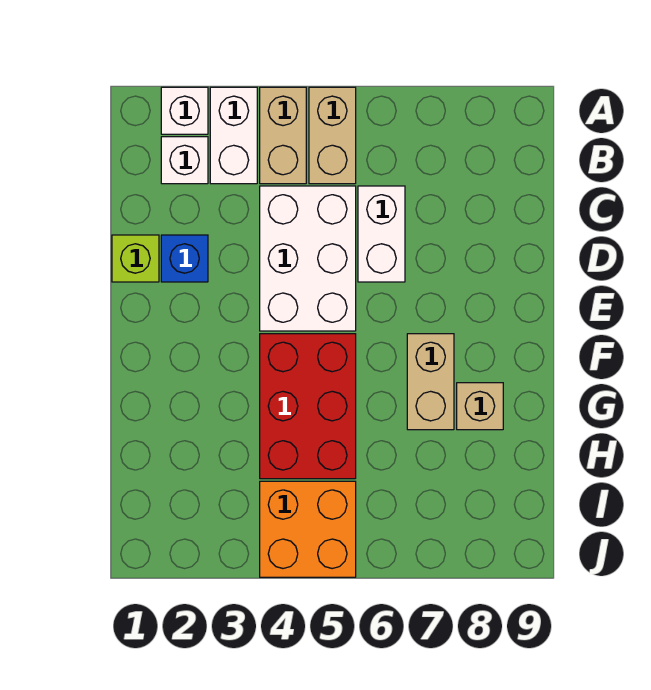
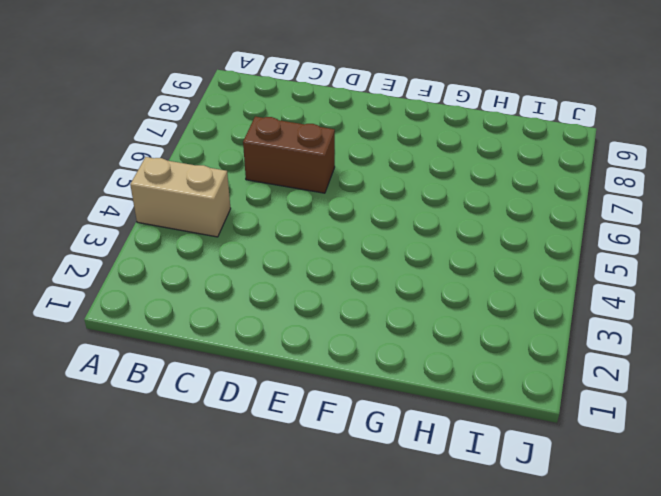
brown brick C6:D6 level 1 -> white brick C6:D6 level 1
none -> white brick A2 level 1
none -> white brick A3:B3 level 1
none -> tan brick A5:B5 level 1

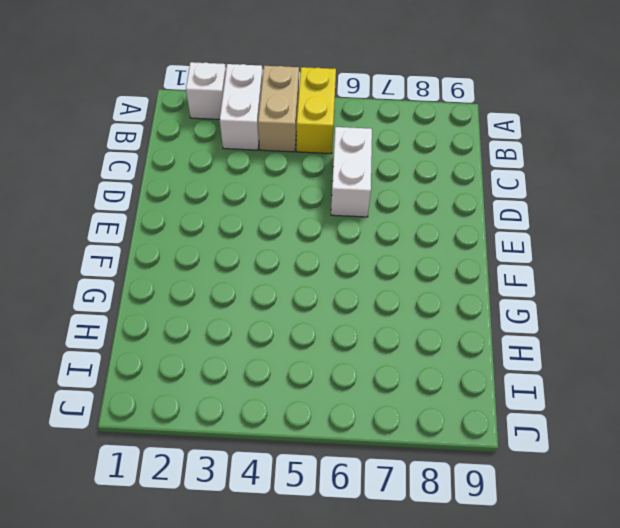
yellow brick A5:B5 level 1 -> tan brick A5:B5 level 1
none -> white brick B2 level 1
none -> white brick C4:E5 level 1
none -> lime brick D1 level 1

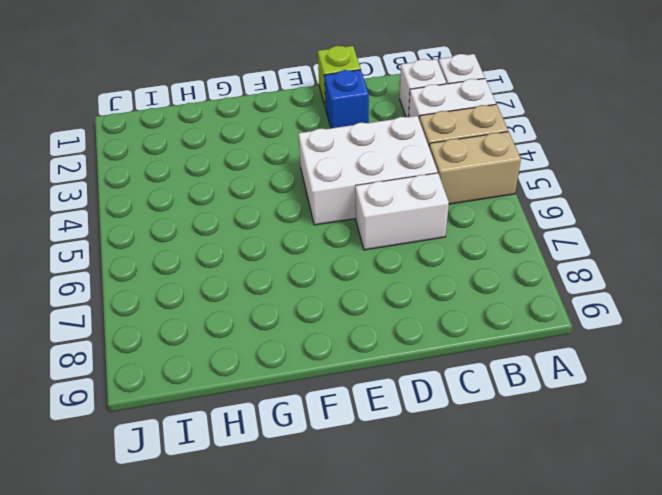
none -> red brick F4:H5 level 1
none -> tan brick F7:G7 level 1
none -> tan brick G8 level 1

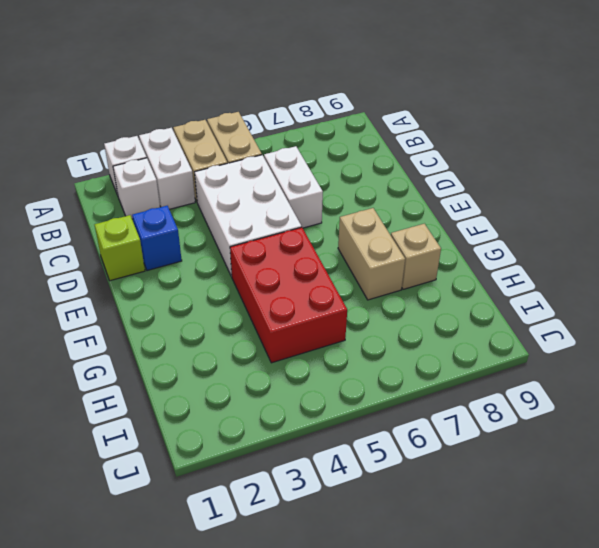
none -> orange brick I4:J5 level 1

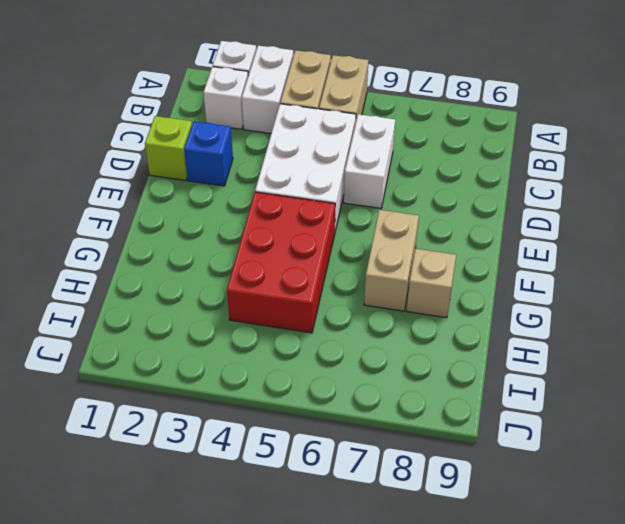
none -> orange brick I4:J5 level 1

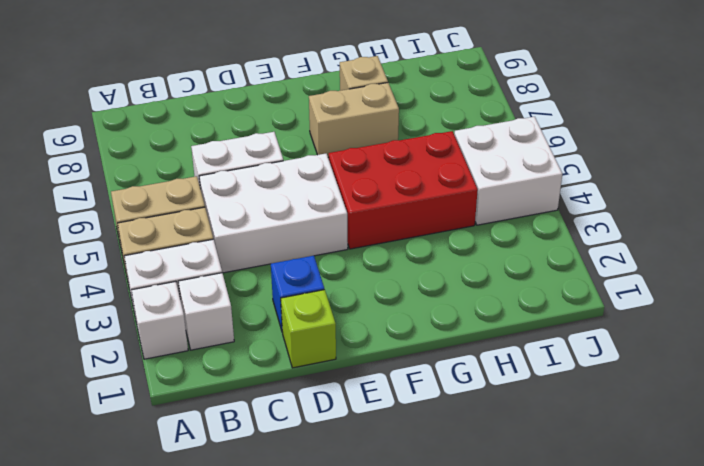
white brick I4:J5 level 1 -> orange brick I4:J5 level 1

